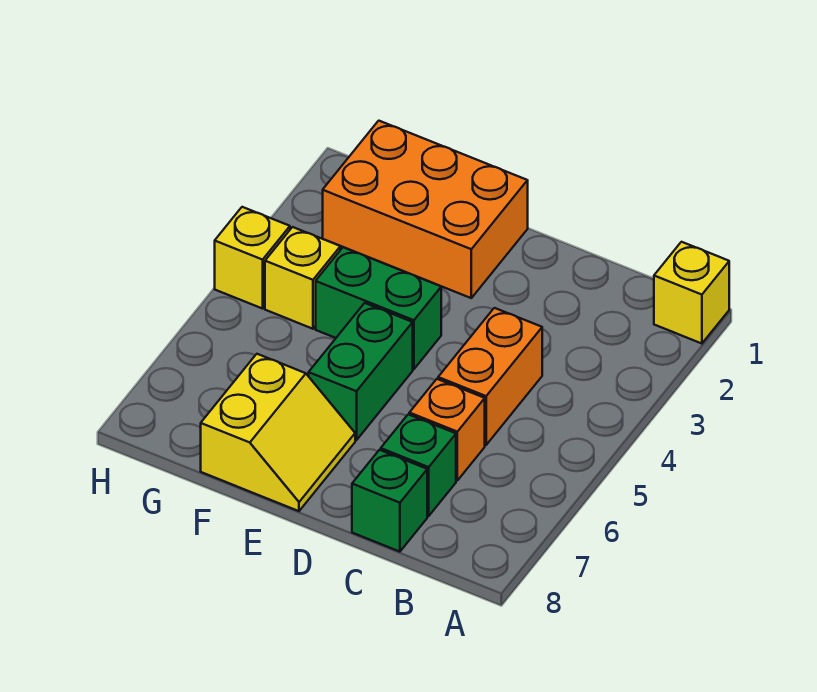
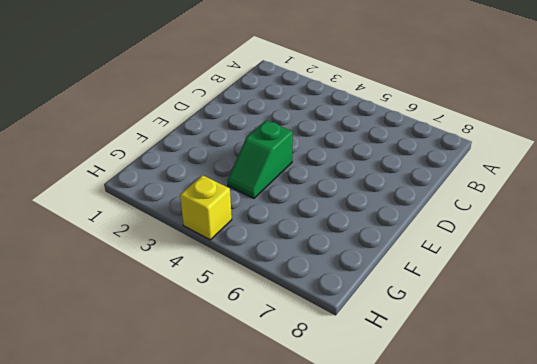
green slope E4:F4 level 1 top E -> green brick E4:F4 level 1
none -> yellow brick A1 level 1
none -> orange brick C4:C5 level 1

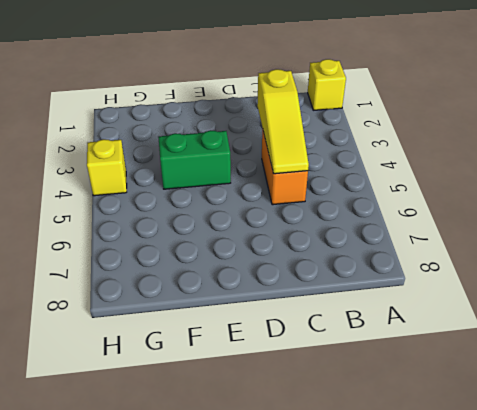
yellow slope C3:C5 level 2 top 3 -> none
none -> orange brick C6 level 1
none -> green brick C7 level 1

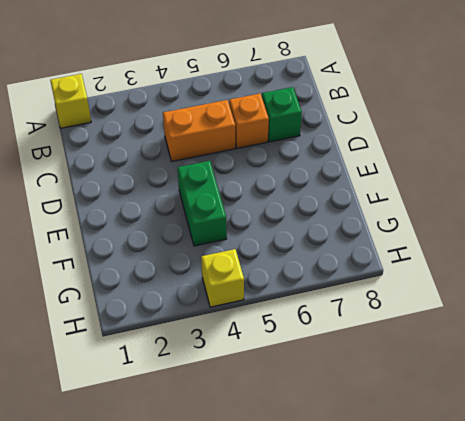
none -> green brick C8 level 1
none -> orange brick E1:G2 level 1

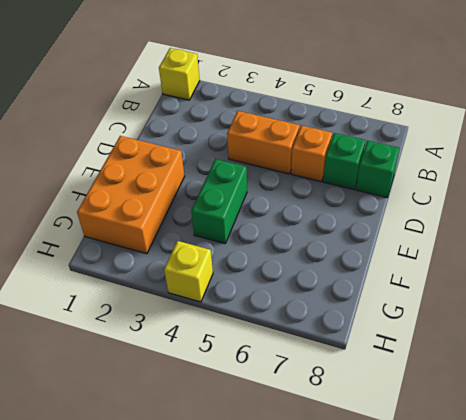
none -> green brick E5:E6 level 1
none -> yellow slope E7:F8 level 1 top F

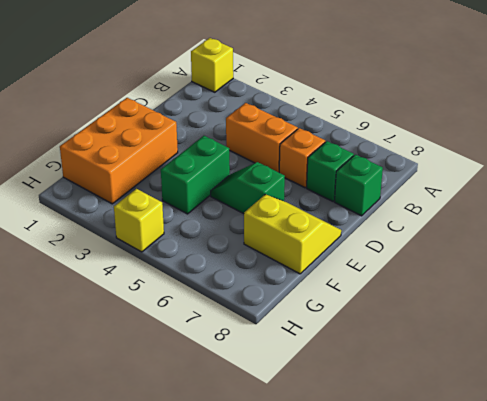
green slope E5:E6 level 1 top 6 -> green brick E5:E6 level 1
none -> yellow brick G4 level 1

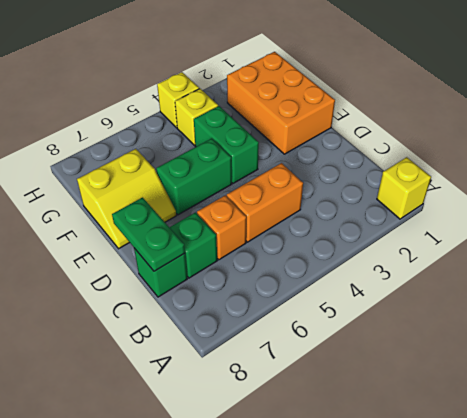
green plate C8:D8 level 2 -> none

